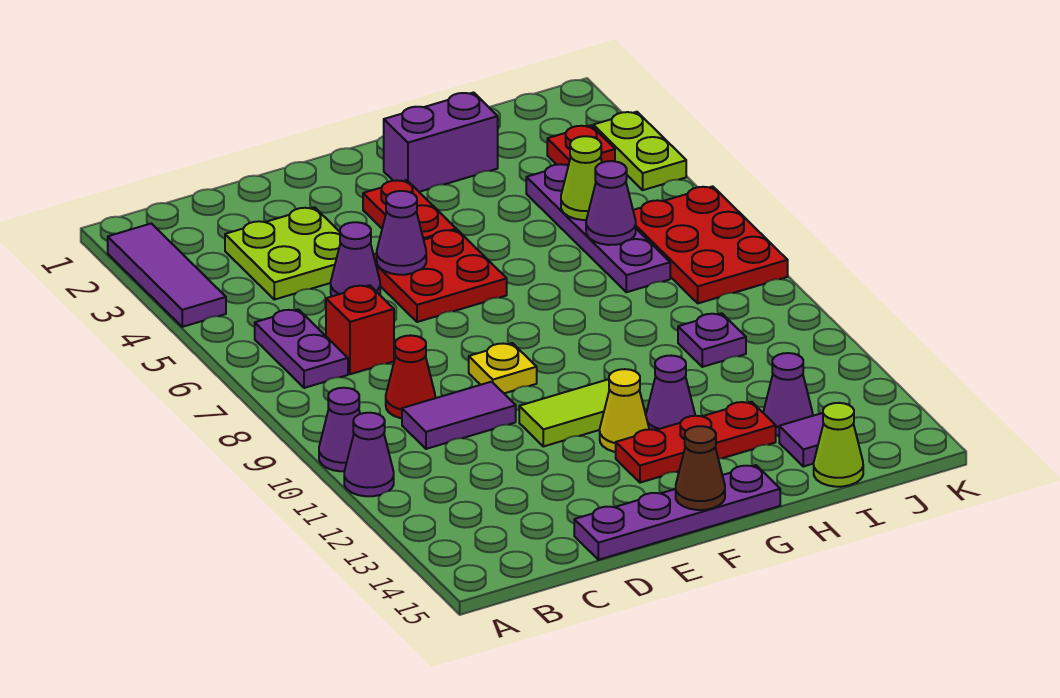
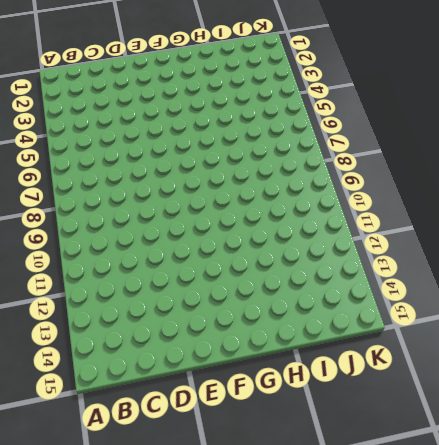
none -> purple tile A2:A4 level 1
none -> purple cone A10 level 1
none -> purple cone A11 level 1
none -> purple plate B6:B7 level 1

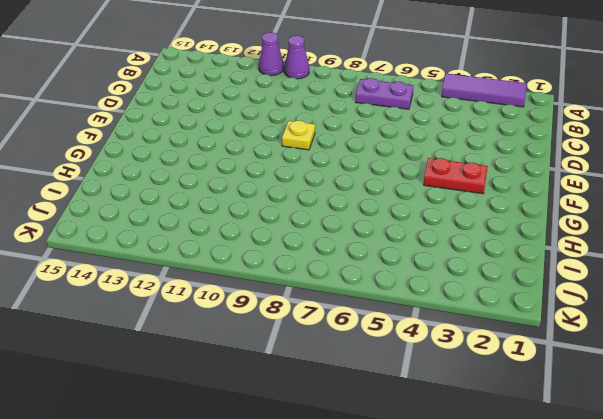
none -> lime plate C3:D4 level 1
none -> red brick C7 level 1
none -> red cone C9 level 1
none -> purple tile C10:D10 level 1

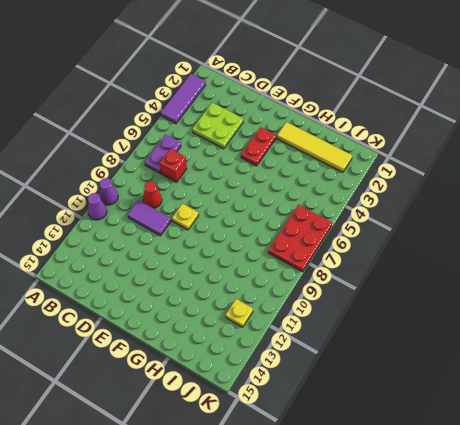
yellow tile G2:J2 level 1 -> purple brick G2:H2 level 1
yellow plate J12 level 1 -> none
none -> purple cone D5 level 1
none -> purple plate D15:G15 level 1
none -> red plate E5:F6 level 1
none -> lime tile E11:F11 level 1

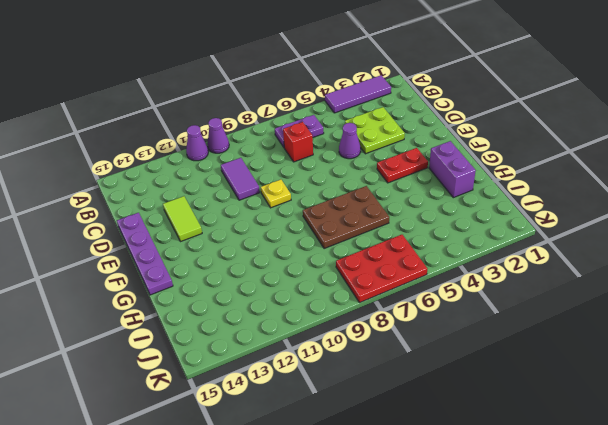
lime tile D13:E13 level 1 -> lime tile E11:F11 level 1
brown plate G6:H8 level 1 -> none
none -> red cone C9 level 1
none -> red plate E5:F6 level 1
none -> yellow cone F12 level 1
none -> red plate F13:H13 level 1

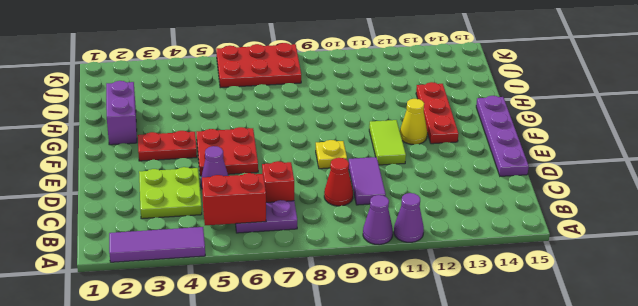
red brick B5:B6 level 2 -> none
none -> purple cone G12 level 1
none -> purple plate I4:I7 level 1
none -> purple plate I10 level 1
none -> purple cone I13 level 1

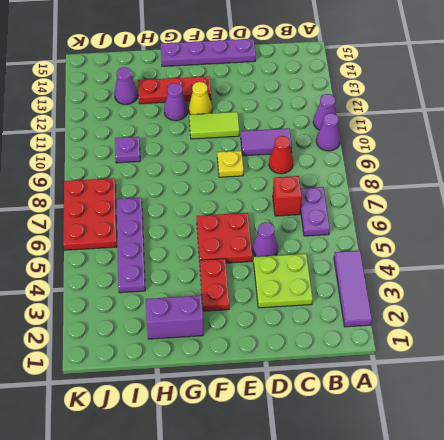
none -> purple tile I14 level 1
none -> lime cone I15 level 1
none -> red plate J3 level 1
none -> lime plate K3:K4 level 1

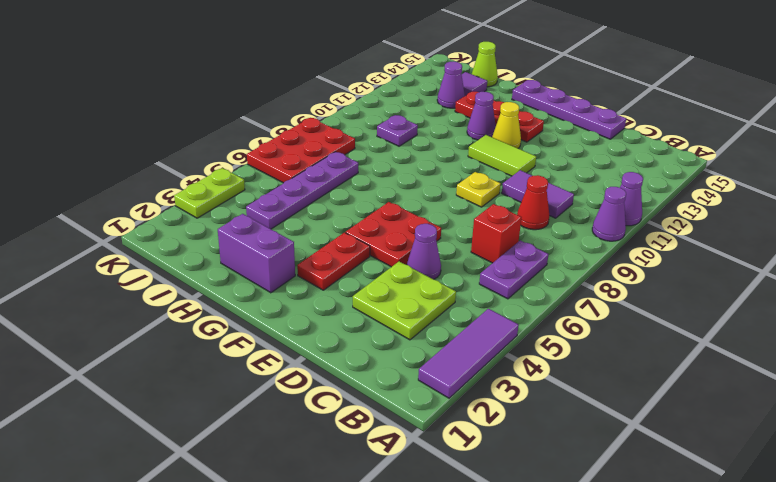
none -> red plate J3 level 1
none -> purple cone E5 level 2
none -> brown cone F15 level 2
none -> lime cone I5 level 2

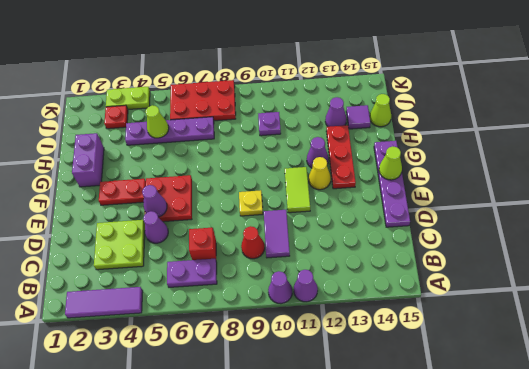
lime cone F15 level 2 -> brown cone F15 level 2
none -> purple cone I6 level 2

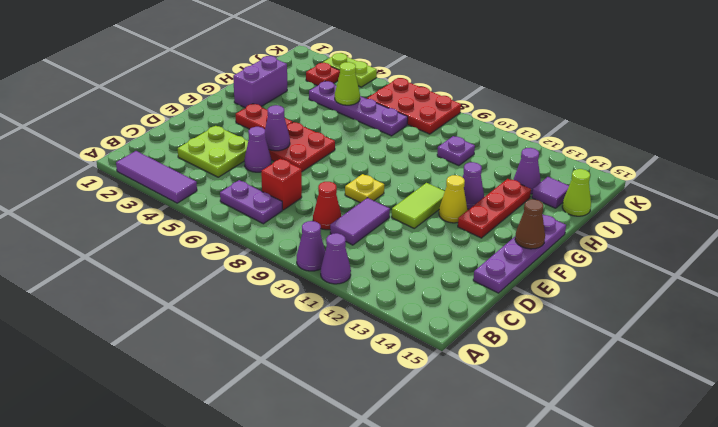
none -> purple cone I6 level 2

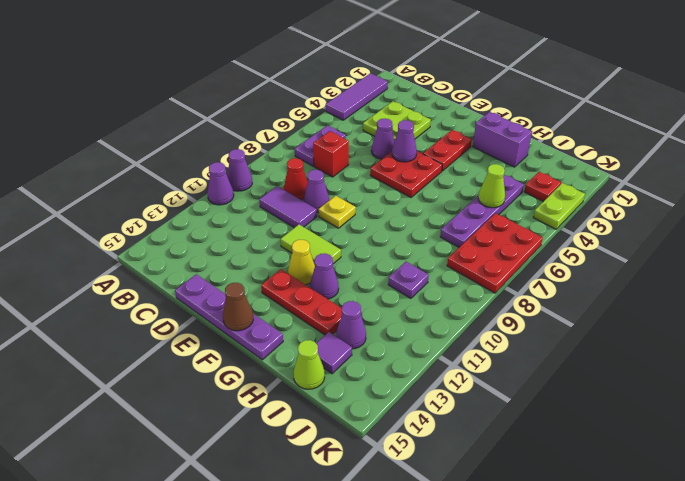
purple cone D9 level 1 -> purple cone I6 level 2

